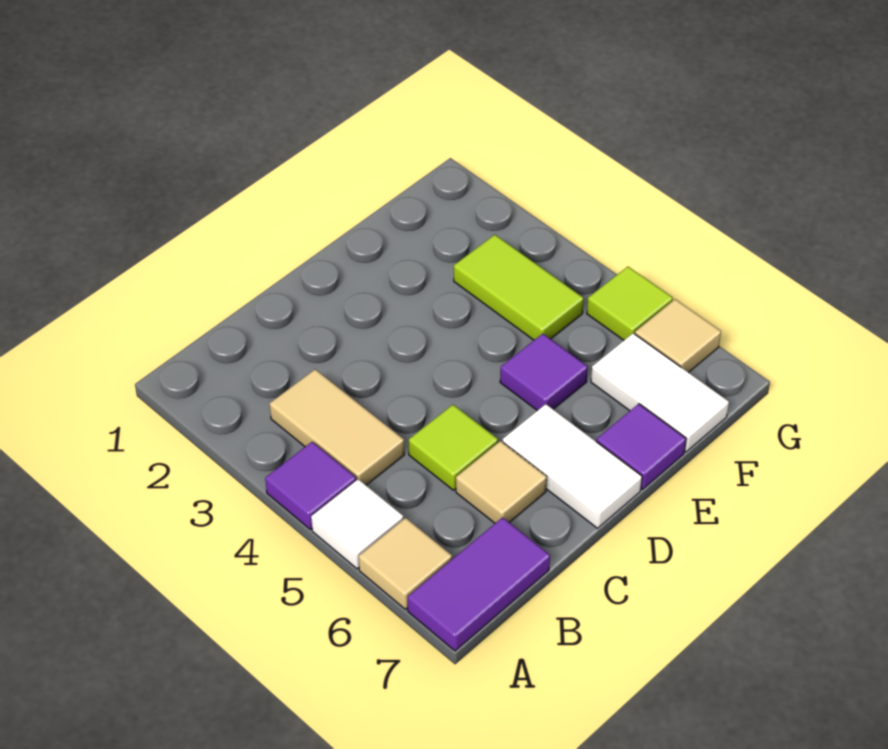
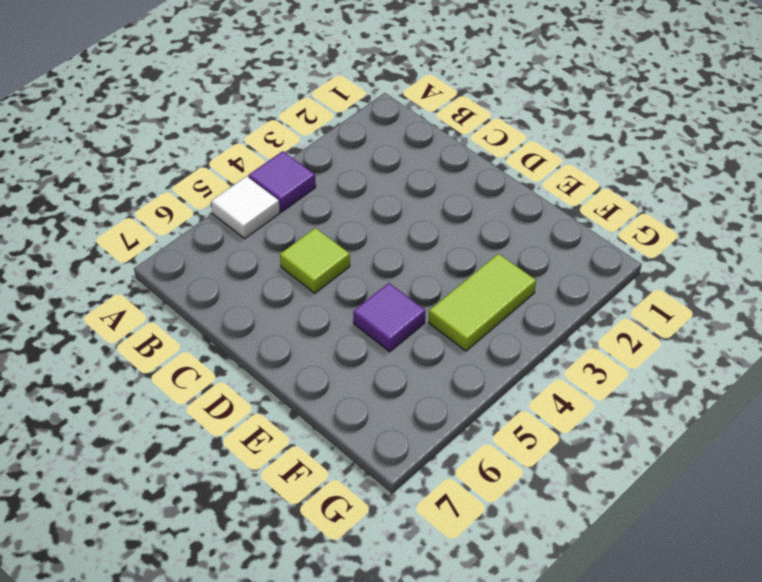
none -> tan tile A6 level 1
none -> purple tile A7:B7 level 1
none -> tan tile B3:B4 level 1

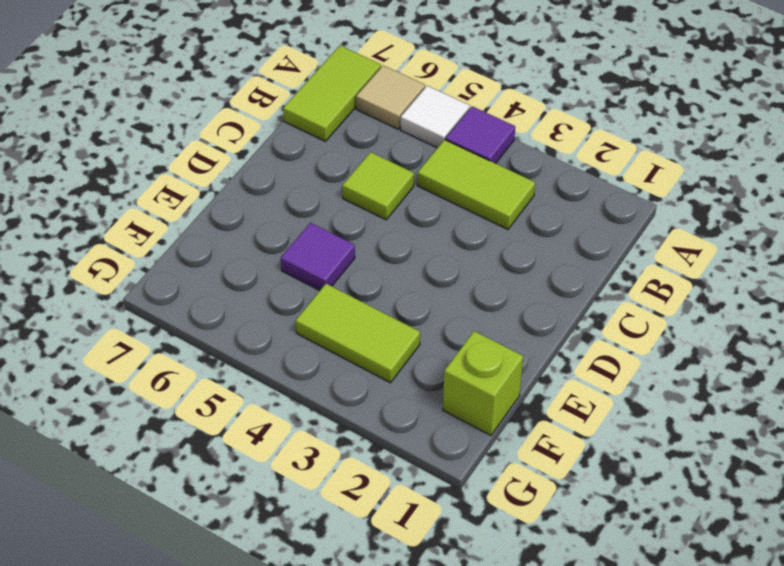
lime tile A7:B7 level 1 -> purple tile A7:B7 level 1
lime tile B3:B4 level 1 -> tan tile B3:B4 level 1
lime brick F1 level 1 -> none
none -> tan tile C6 level 1
none -> white tile D6:D7 level 1
none -> purple tile E7 level 1

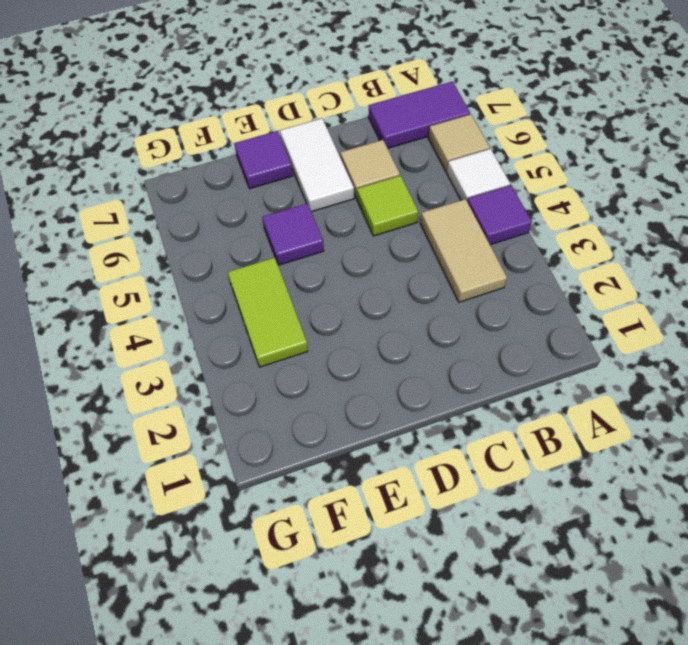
none -> white tile F6:F7 level 1
none -> lime tile G5 level 1
none -> tan tile G6 level 1

